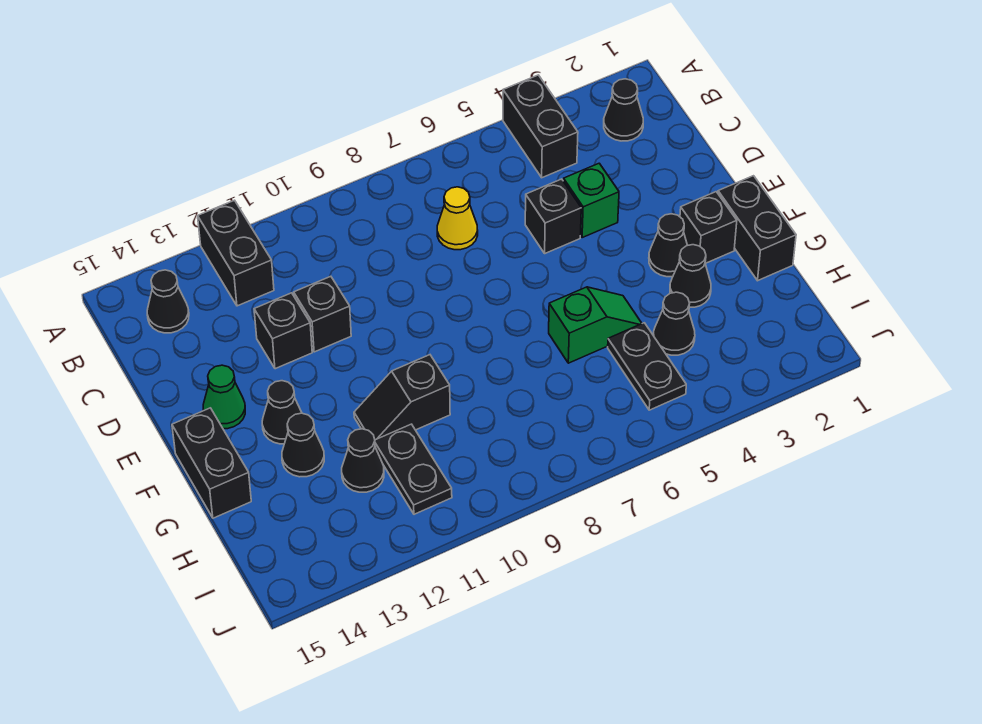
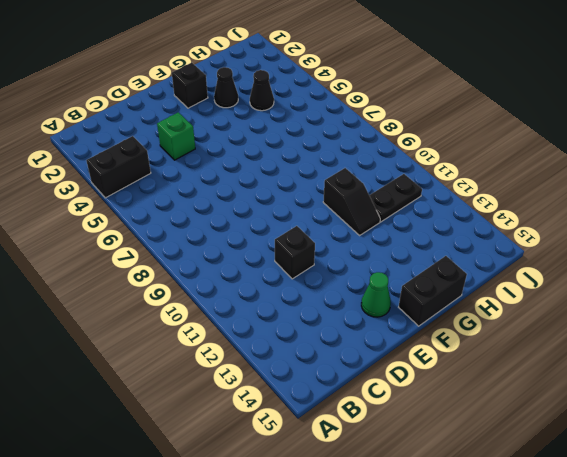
none -> black brick A12:B12 level 1
none -> black cone B2 level 1
none -> black cone B14 level 1

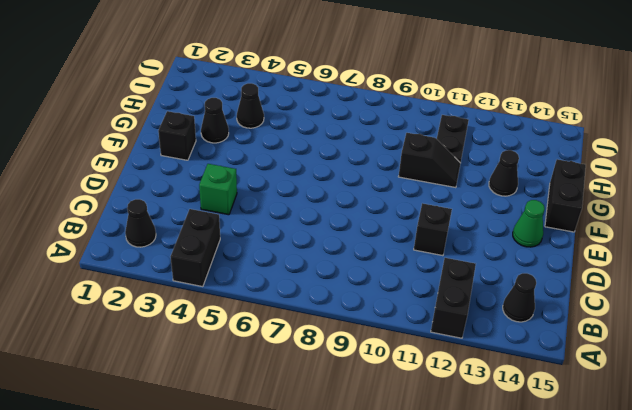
none -> yellow cone C7 level 1
none -> black brick D5 level 1
none -> black brick D12 level 1

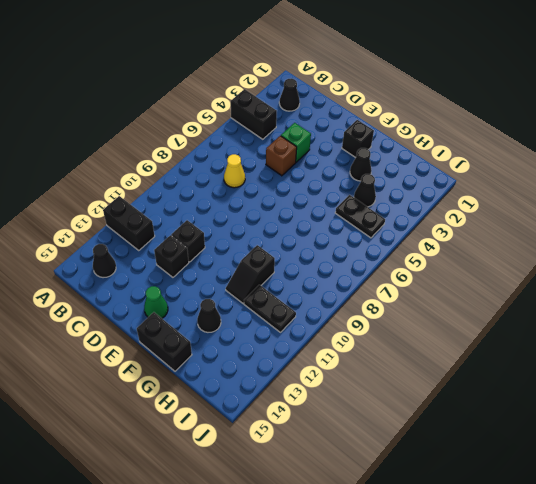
brown brick D5 level 1 -> black brick D5 level 1
none -> black brick F1:G1 level 1
none -> black cone F3 level 1
none -> black cone F13 level 1

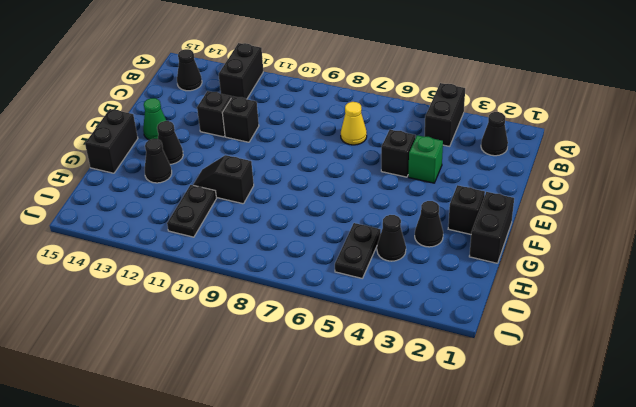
none -> black cone F3 level 1
none -> green slope G5:G6 level 1 top 6
none -> black cone H12 level 1

